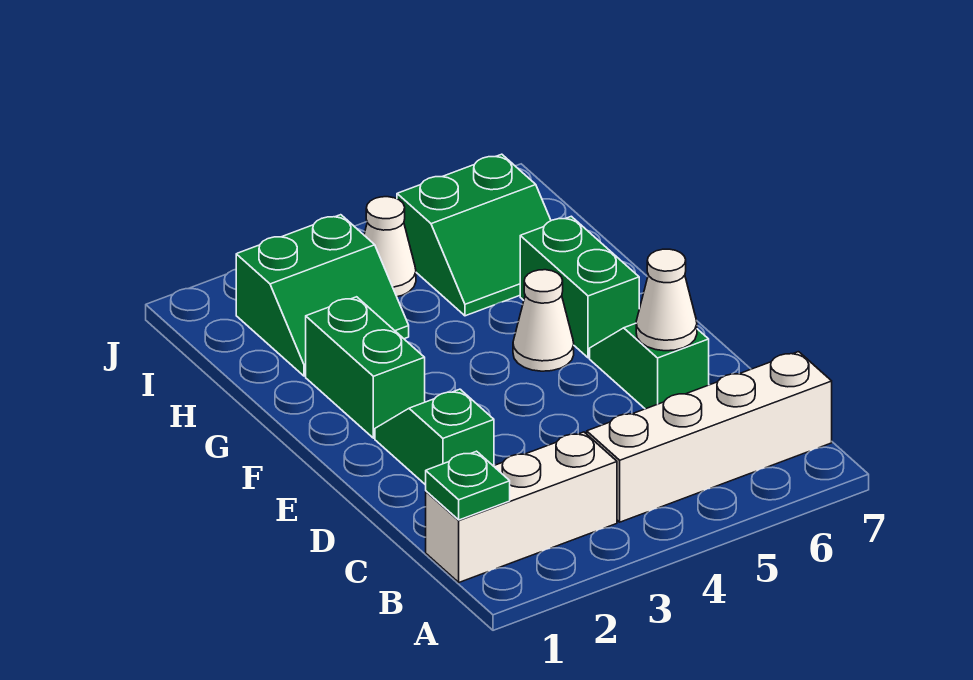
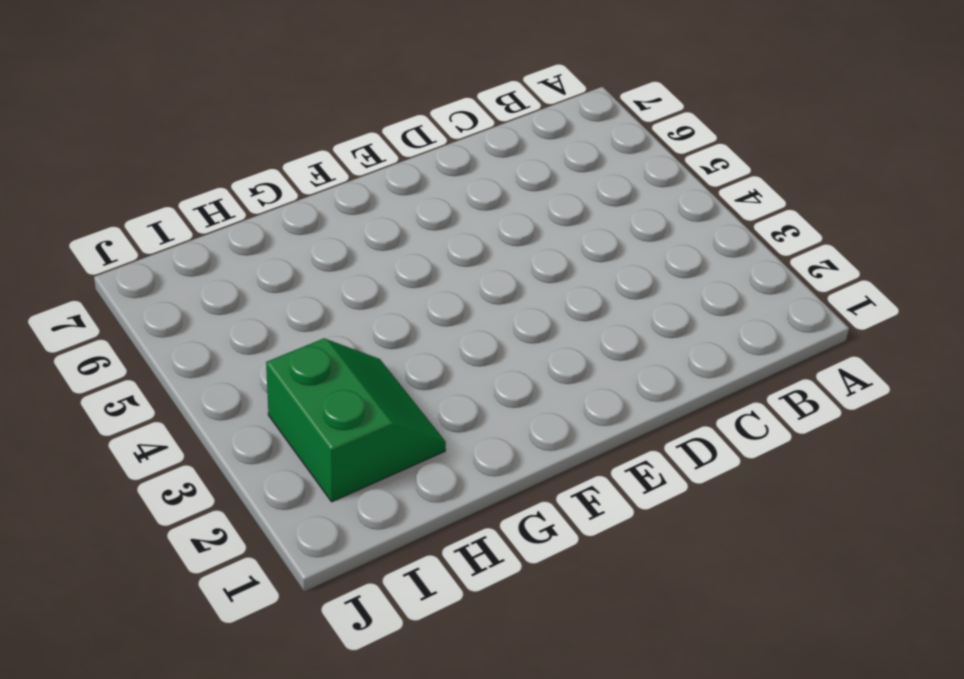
none -> white brick B1:B3 level 1
none -> white brick B4:B7 level 1
none -> green slope D2:E2 level 1 top D

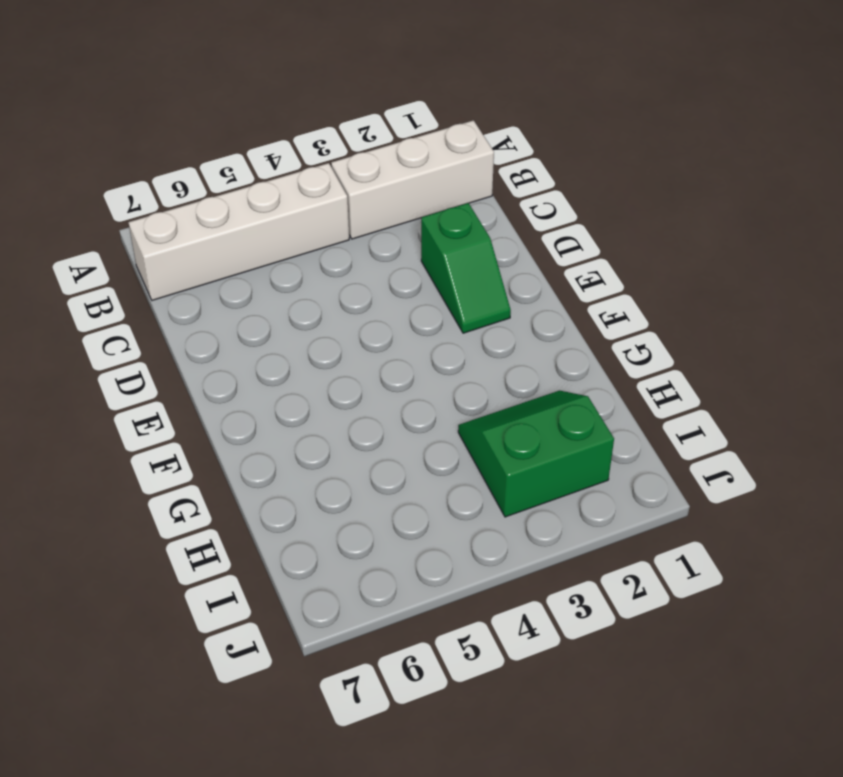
none -> green slope D6:E6 level 1 top D
none -> green brick F2:G2 level 1
none -> white cone F5 level 1

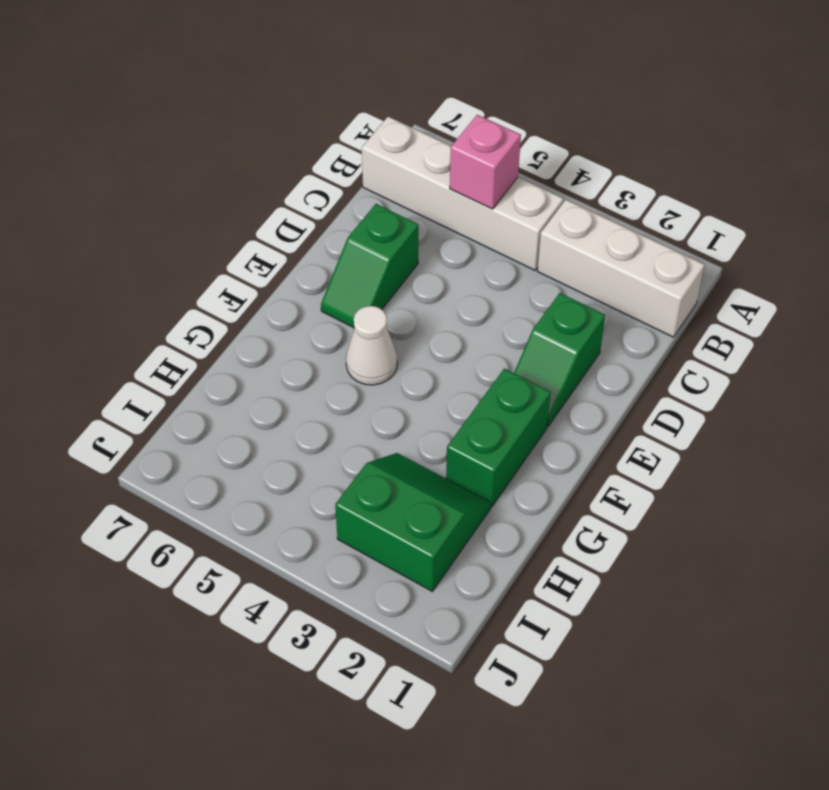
pink brick B5 level 2 -> none
none -> green brick F6:G6 level 1
none -> green slope H5:I6 level 1 top I
none -> white cone I4 level 1

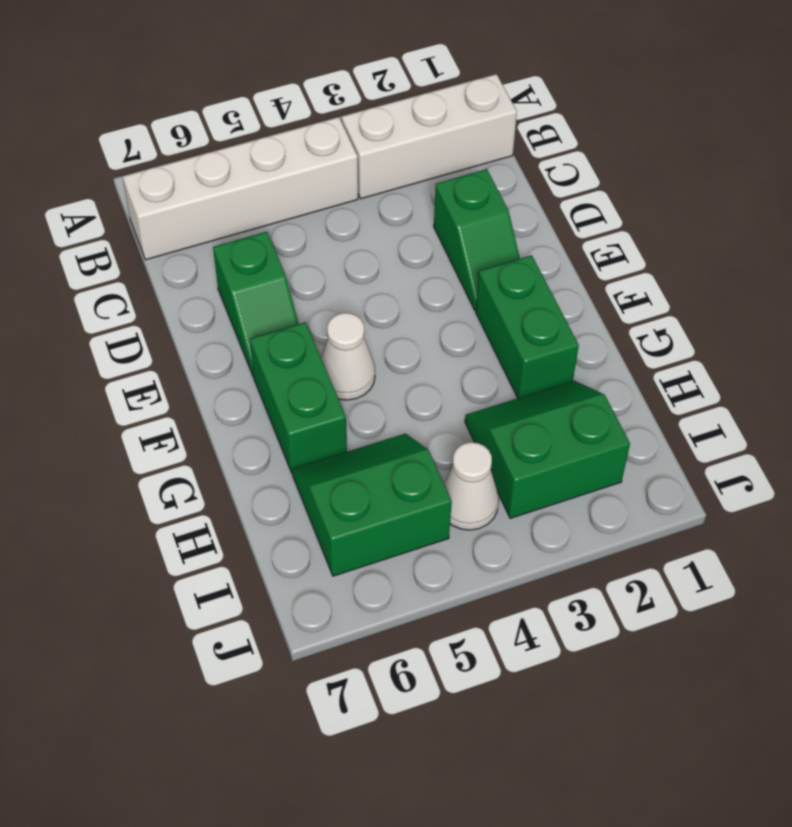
none -> green plate B1 level 2
none -> white cone D6 level 2

